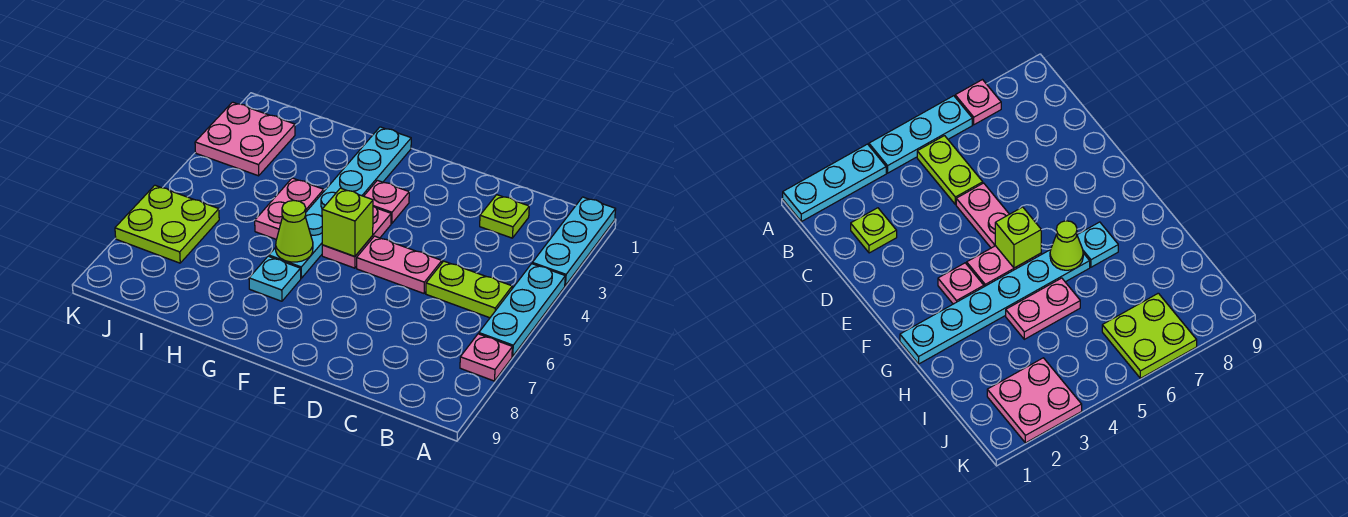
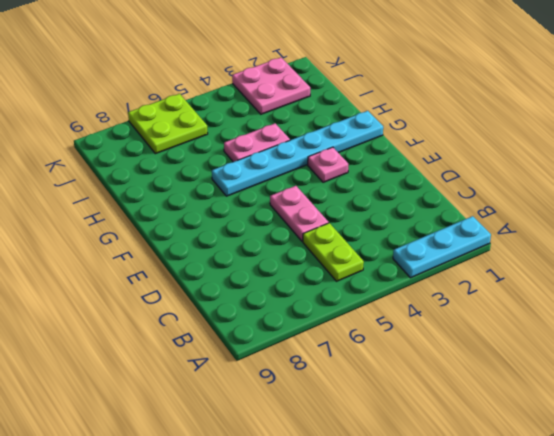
none -> cyan plate A4:A6 level 1
none -> pink plate A7 level 1
none -> lime plate C2 level 1

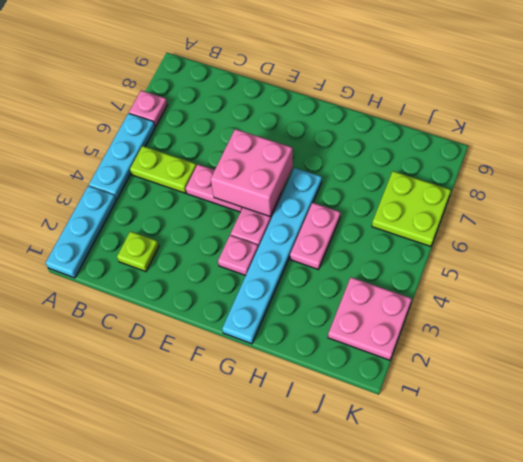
pink brick E5:F6 level 2 -> lime brick F5 level 2
none -> cyan plate G7 level 1
none -> lime cone G6 level 2

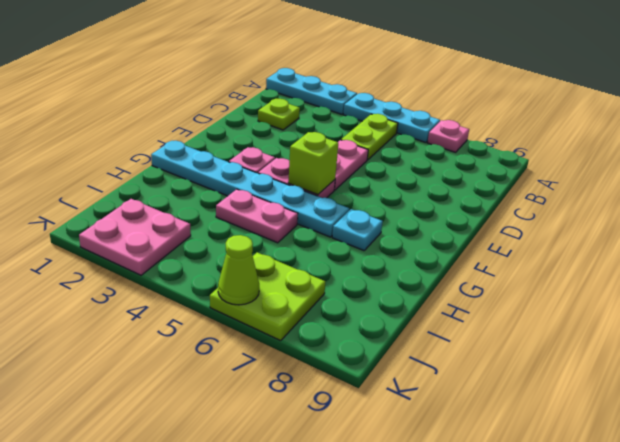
lime cone K6 level 2 -> lime cone G6 level 2

